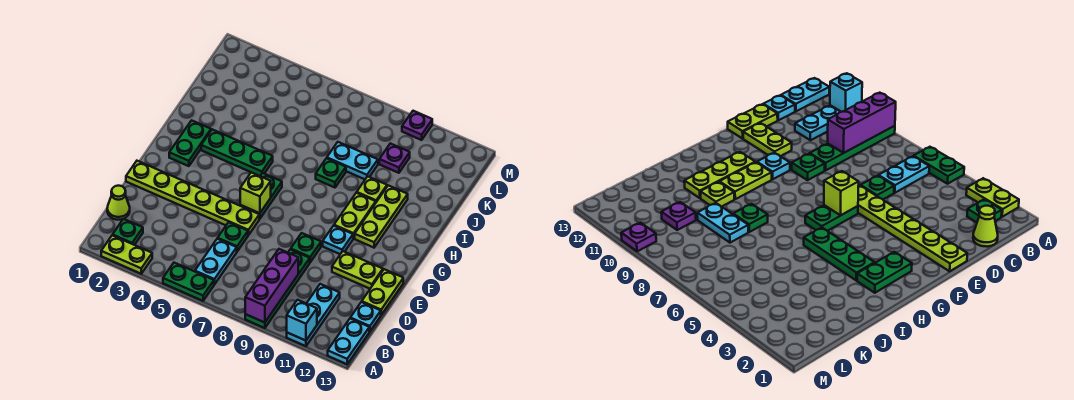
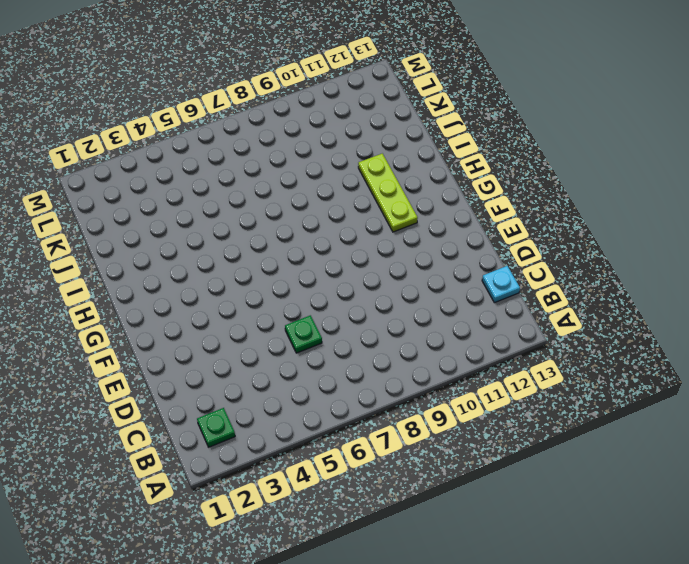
none -> lime plate A2:A3 level 1
none -> green plate A5:A6 level 1
none -> green plate A9:D9 level 1

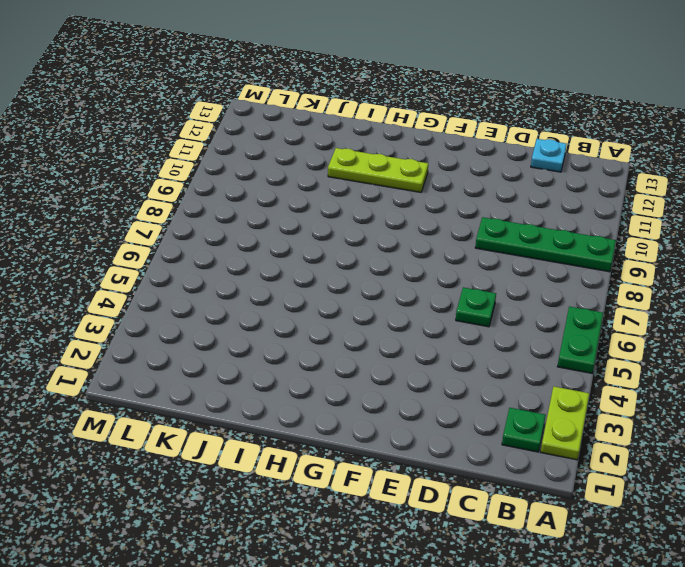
none -> cyan plate A11:C11 level 1
none -> cyan plate A13:B13 level 1
none -> cyan plate B6:C6 level 1

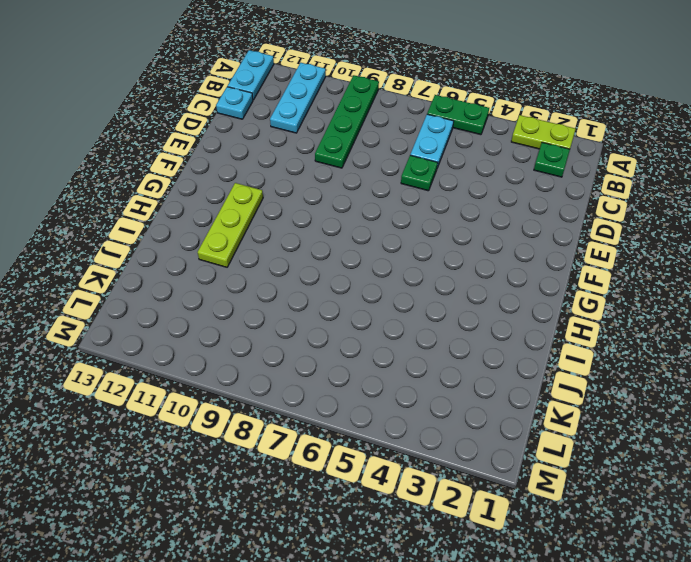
none -> lime cone C1 level 1
none -> lime plate D13:E13 level 1
none -> lime plate E1:E6 level 1

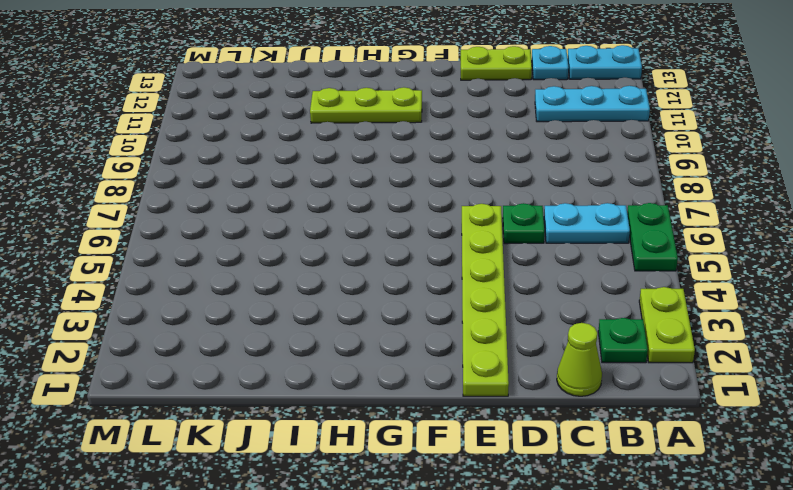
none -> green plate A9:D9 level 1
none -> green plate E9 level 1
none -> lime plate E11:E12 level 1

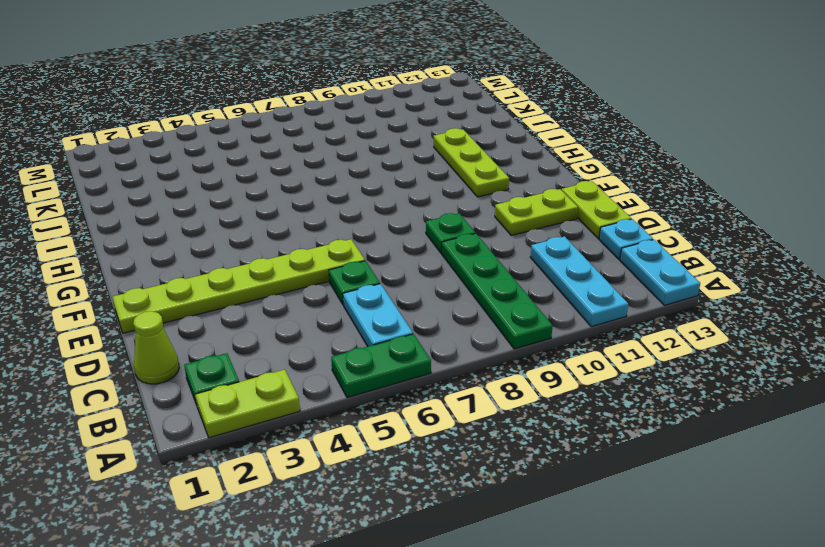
none -> green plate F6:G6 level 1
none -> cyan plate F10 level 1
none -> green plate G2:H2 level 1

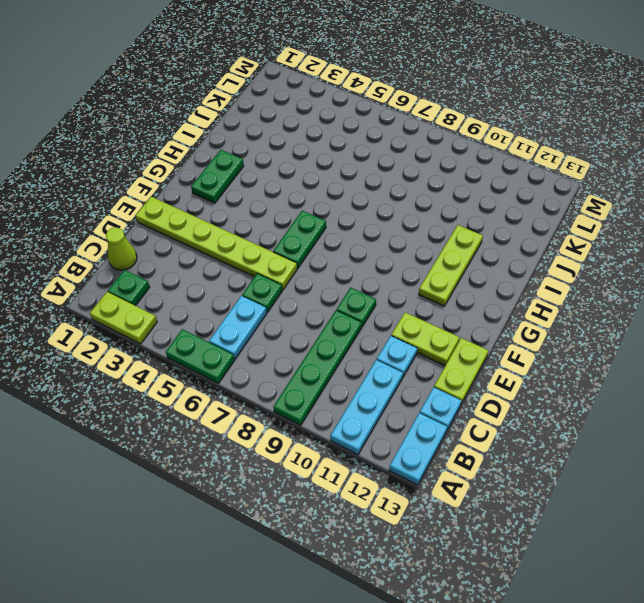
cyan plate D11 level 1 -> cyan plate F10 level 1
none -> lime plate G10:H10 level 1
none -> green plate H3:H5 level 1
none -> green plate I8 level 1

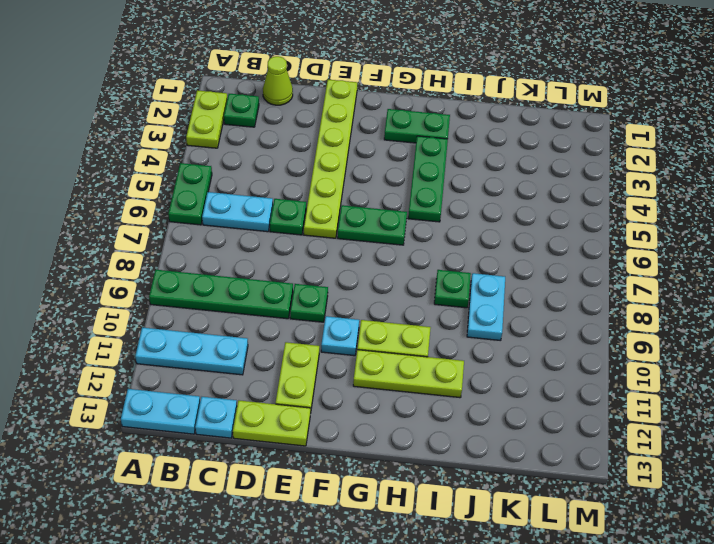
none -> lime plate I10 level 1
none -> purple plate K10 level 1
none -> purple plate M10 level 1

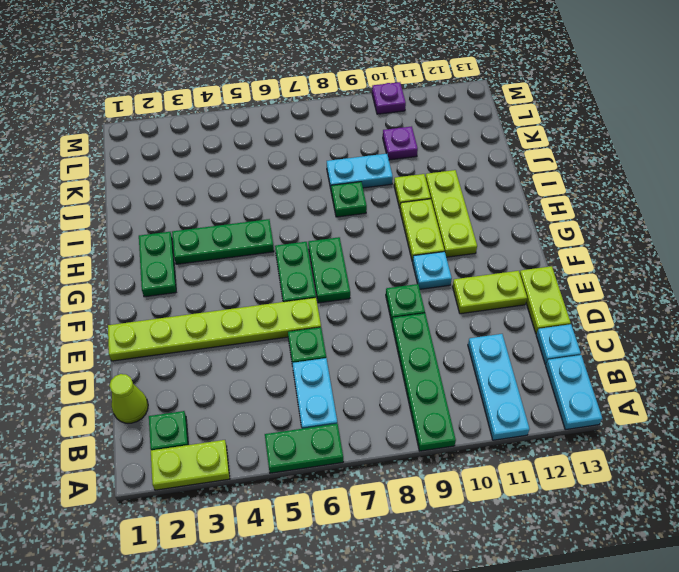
green plate F7:G7 level 1 -> none
none -> purple brick A9:C9 level 2
none -> cyan brick A11 level 2
none -> lime brick F6 level 2

